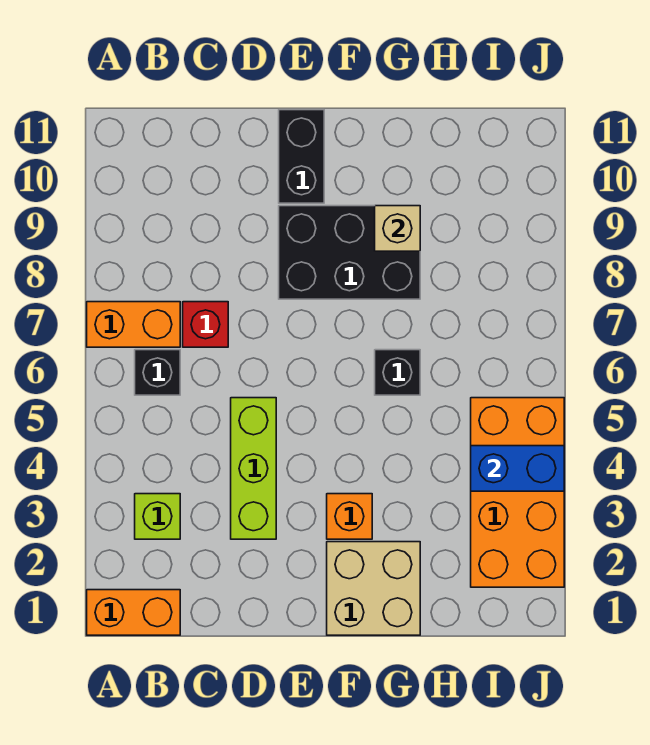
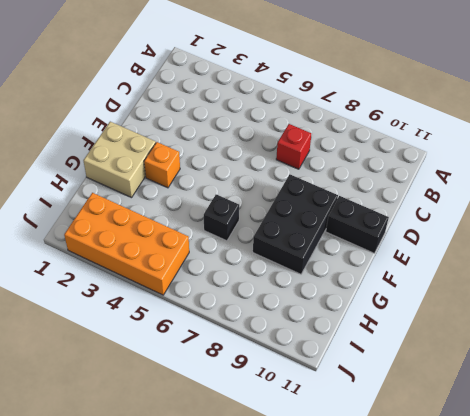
none -> orange brick A1:B1 level 1
none -> orange brick A7:B7 level 1
none -> lime brick B3 level 1

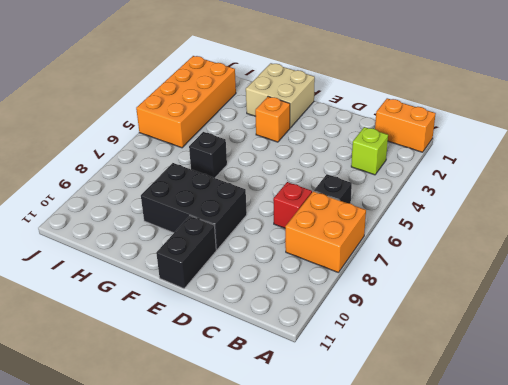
orange brick A7:B8 level 1 -> orange brick A7:B7 level 1
none -> lime brick D3:D5 level 1
none -> tan brick G9 level 2
none -> blue brick I4:J4 level 2

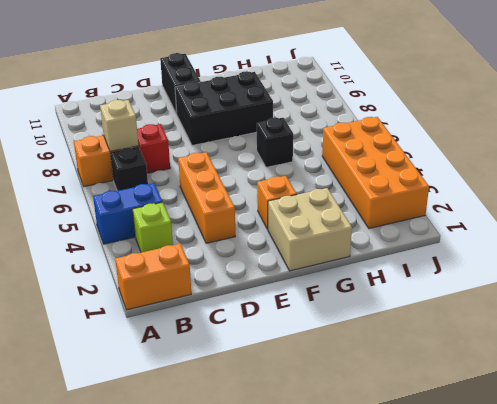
blue brick A4:B4 level 1 -> blue brick I4:J4 level 2
tan brick B7 level 2 -> tan brick G9 level 2
orange brick D3:D5 level 1 -> lime brick D3:D5 level 1

